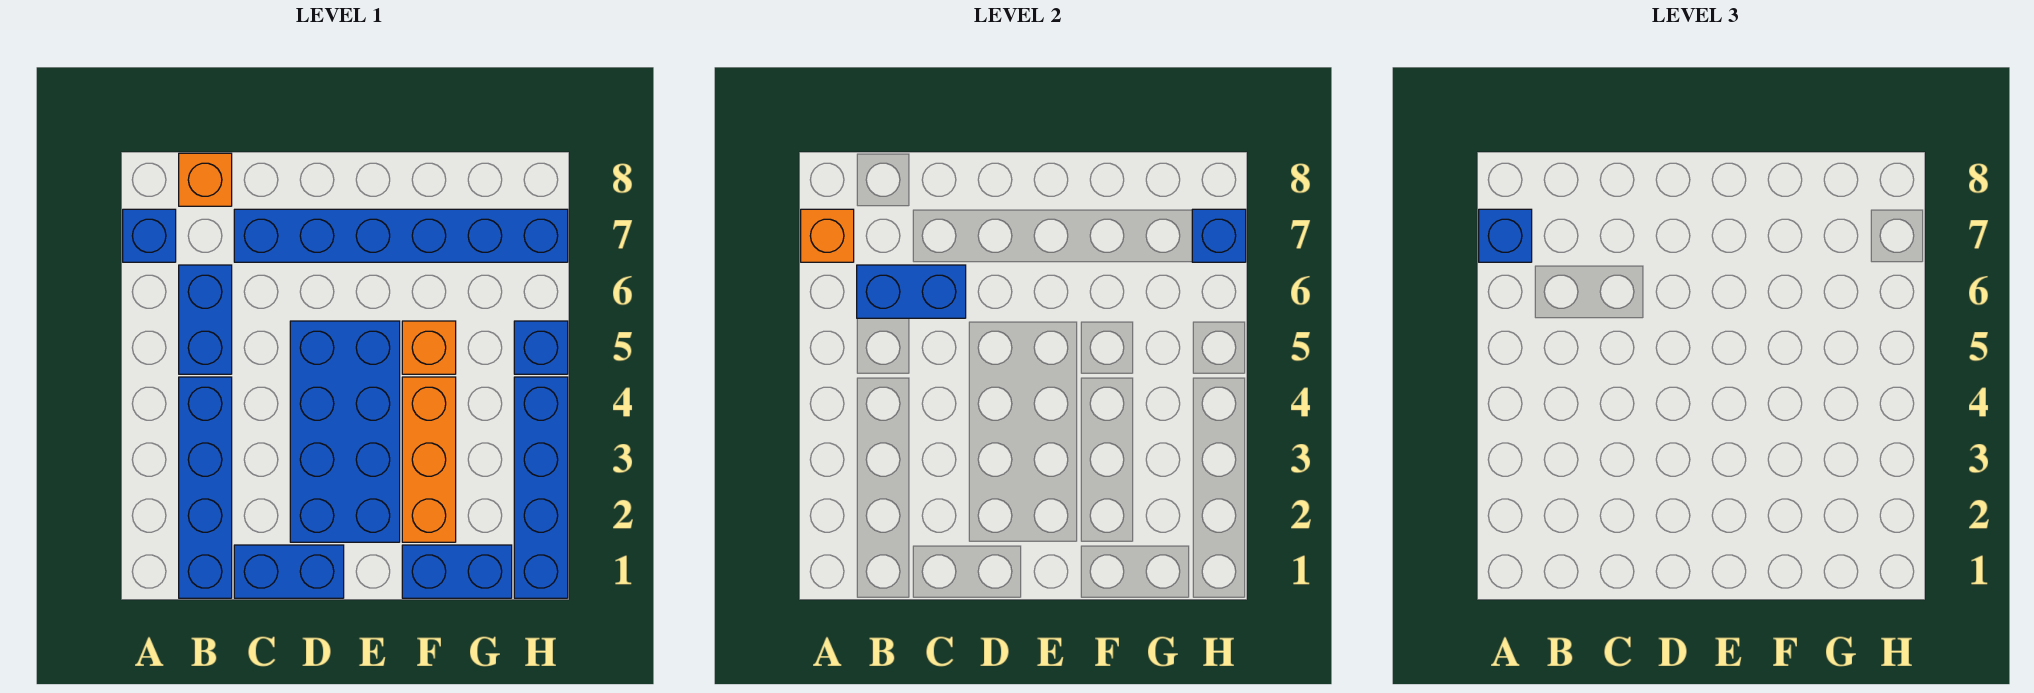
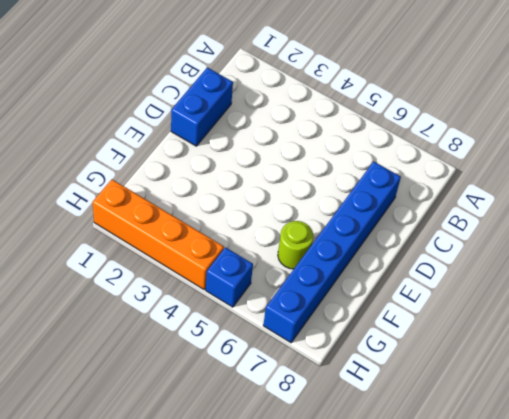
lime round brick F6 level 1 -> none
orange brick H1:H4 level 1 -> blue brick H1:H4 level 1
none -> blue brick A7 level 1
none -> blue brick B1:B4 level 1
none -> blue brick B5:B6 level 1

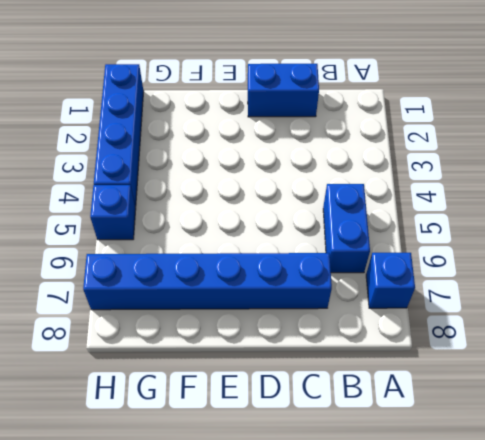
none -> blue brick B1:B4 level 1
none -> orange brick B8 level 1
none -> blue brick D2:E5 level 1

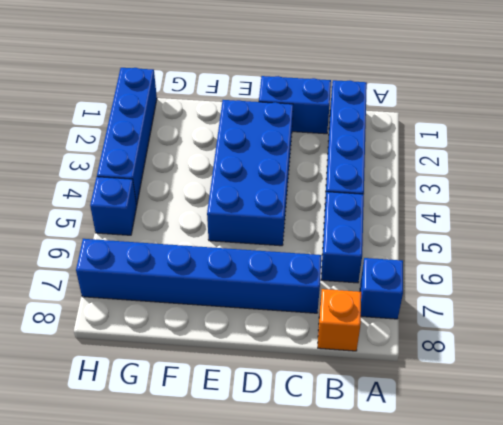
none -> blue brick F1:G1 level 1
none -> orange brick F2:F4 level 1
none -> orange brick F5 level 1

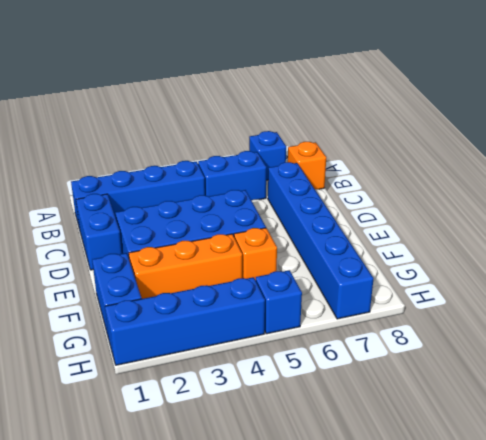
none -> orange brick A7 level 2
none -> blue brick B6:C6 level 2
none -> blue brick H7 level 2

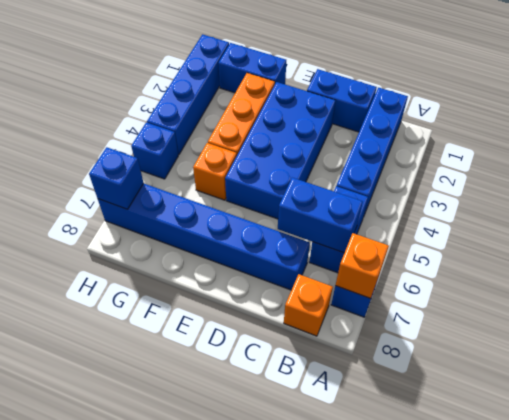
none -> blue brick A7 level 3

